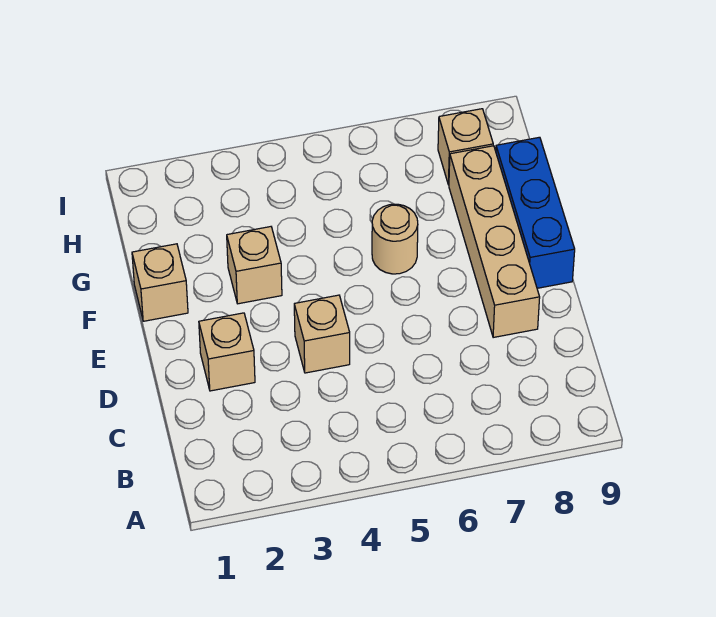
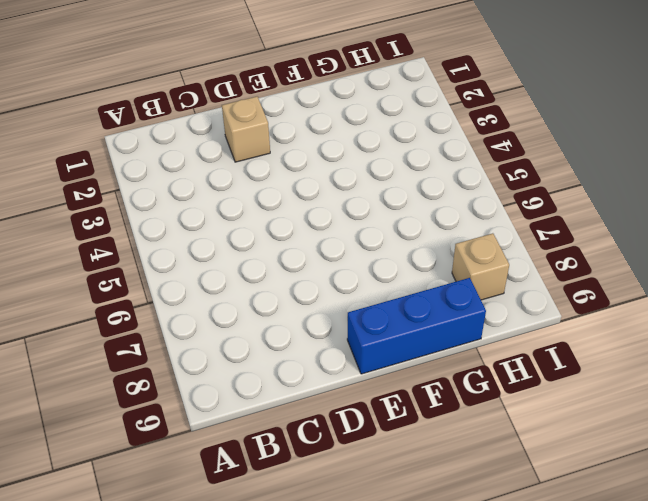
none -> tan brick D4 level 1
none -> tan brick D8:G8 level 1

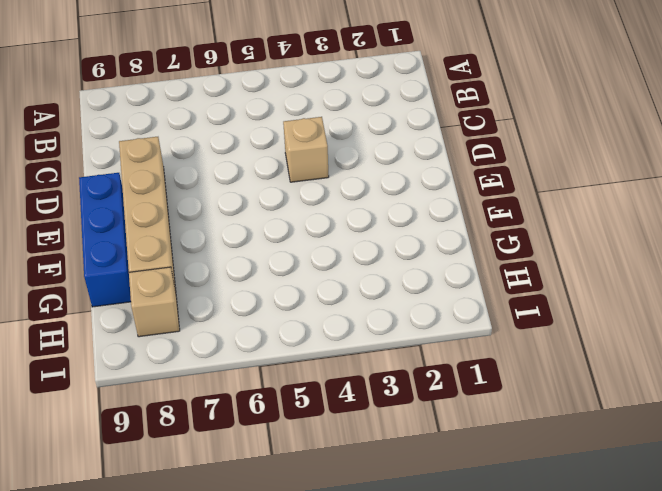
none -> tan brick D2 level 1
none -> tan brick F1 level 1

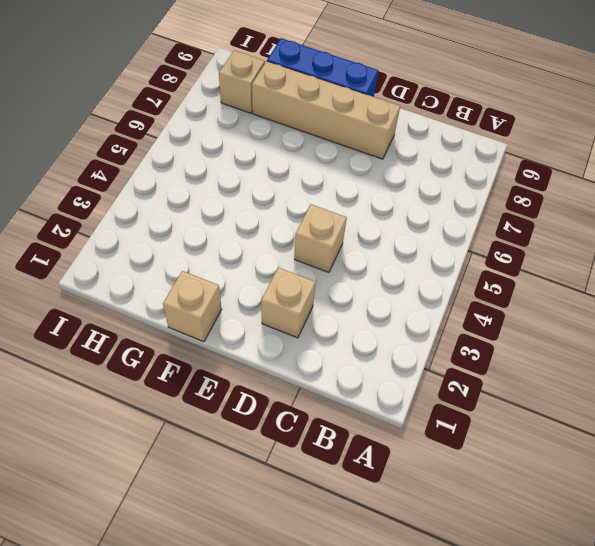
none -> tan brick F3 level 1
none -> tan round brick F6 level 1

